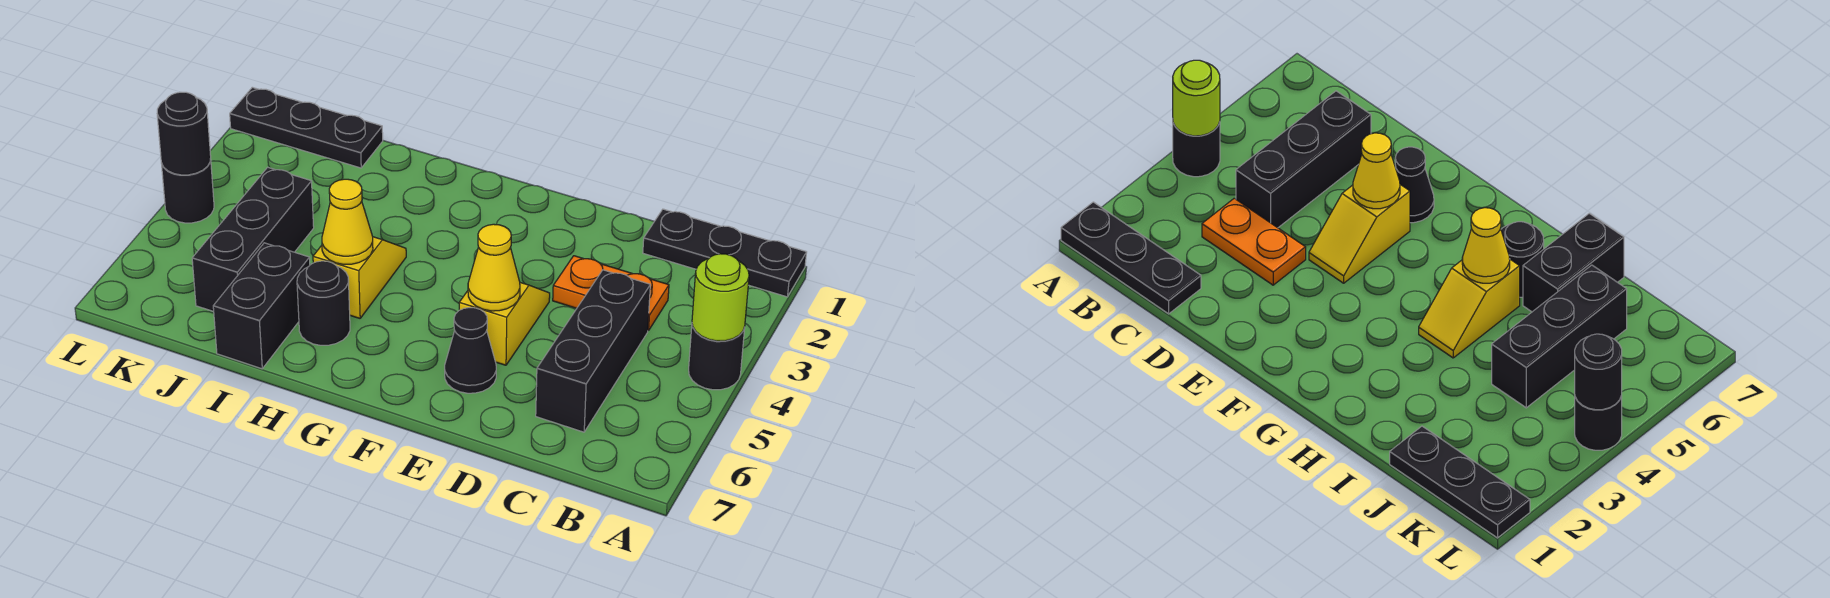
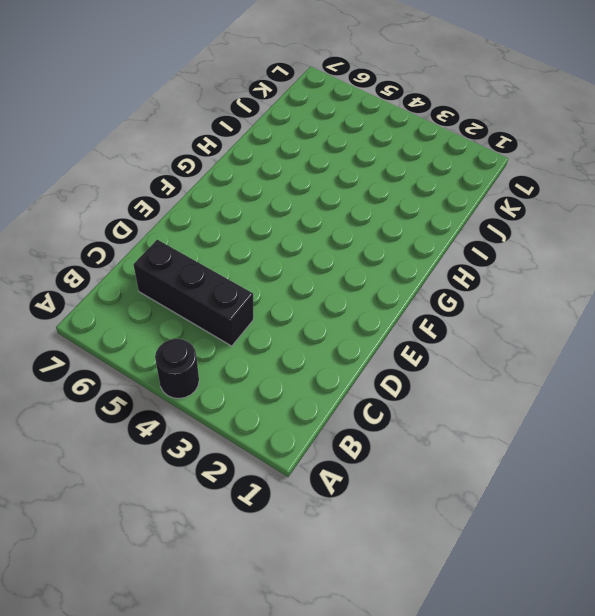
none -> black plate A1:C1 level 1
none -> orange plate C3:D3 level 1
none -> yellow slope E4:E5 level 1 top 5

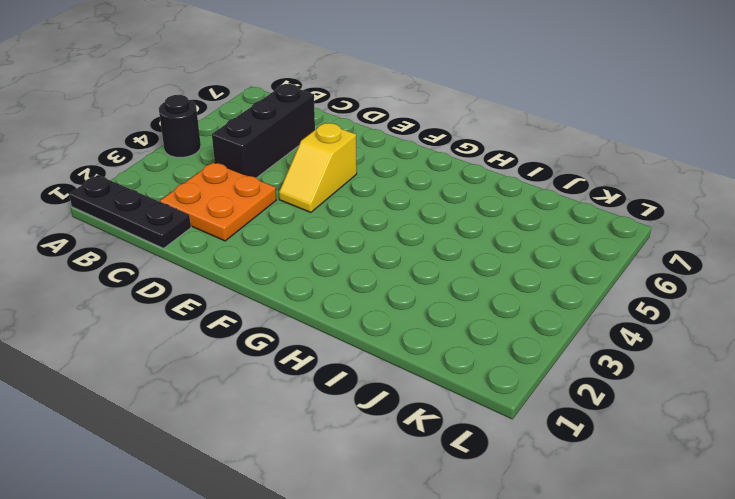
orange plate C2:D3 level 1 -> orange plate C3:D3 level 1
none -> black cone E6 level 1
none -> yellow slope H4:H5 level 1 top 5
none -> black round brick H6 level 1

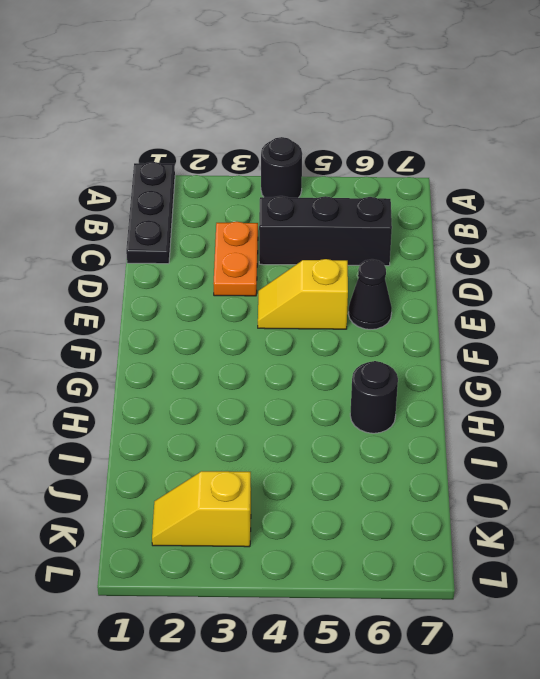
yellow slope K2:K3 level 1 top 3 -> yellow slope H4:H5 level 1 top 5
none -> black brick I6:I7 level 1
none -> black plate J1:L1 level 1
none -> black brick J4:J6 level 1

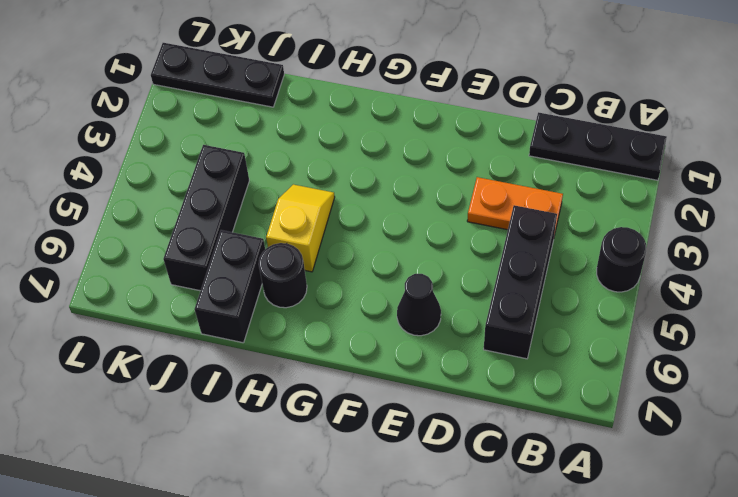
none -> yellow slope E4:E5 level 1 top 5
none -> black round brick L4 level 1
none -> lime round brick A4 level 2

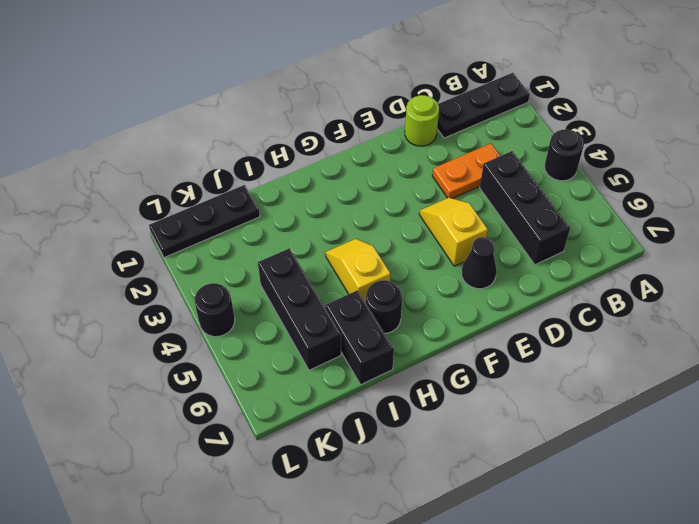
lime round brick D1 level 1 -> lime round brick A4 level 2
none -> yellow cone E5 level 2
none -> yellow cone H5 level 2
none -> black round brick L4 level 2

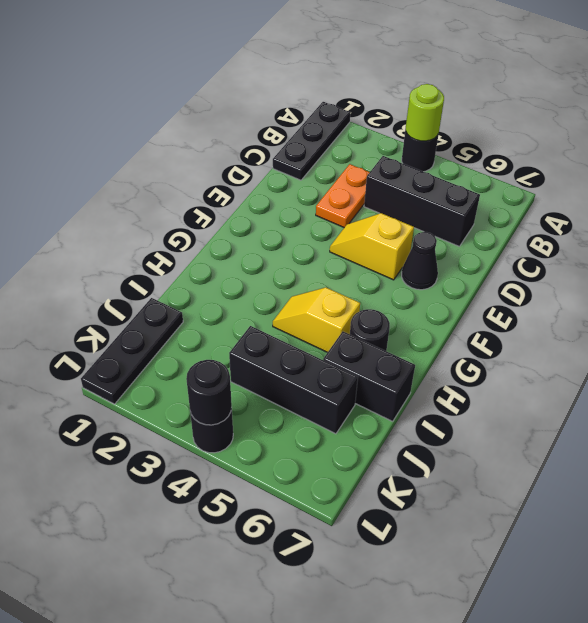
none -> yellow cone E5 level 2
none -> yellow cone H5 level 2

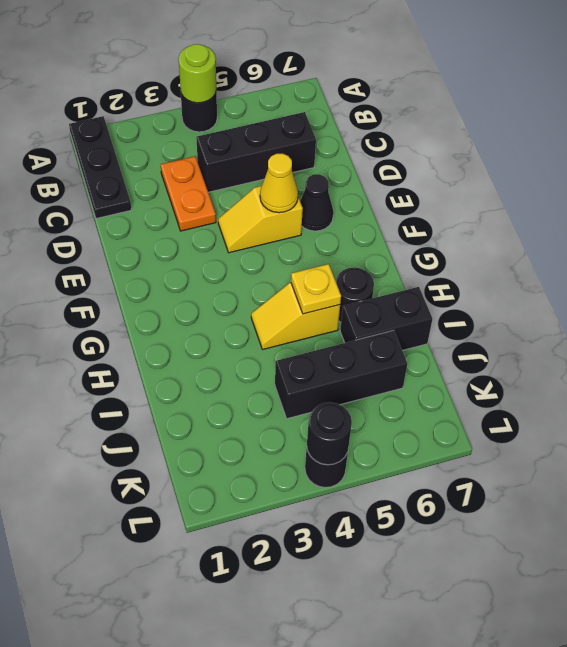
yellow plate H5 level 2 -> yellow cone H5 level 2
none -> black plate J1:L1 level 1

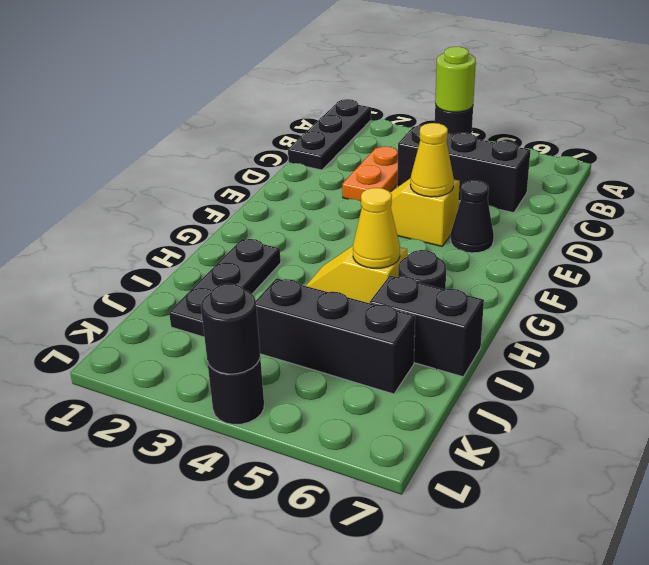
black plate H2:J2 level 1 -> black plate J1:L1 level 1

